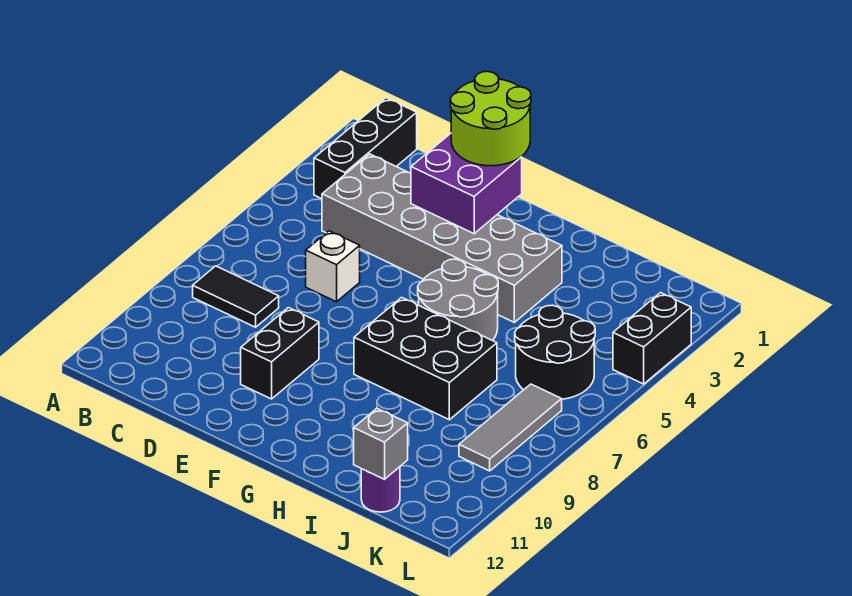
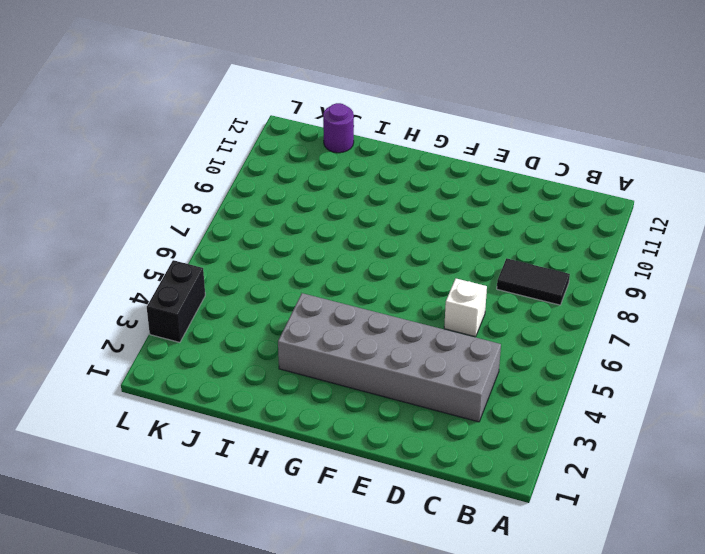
none -> black brick B1:B3 level 1
none -> black brick E9:E10 level 1
none -> grey round brick G5:H6 level 1

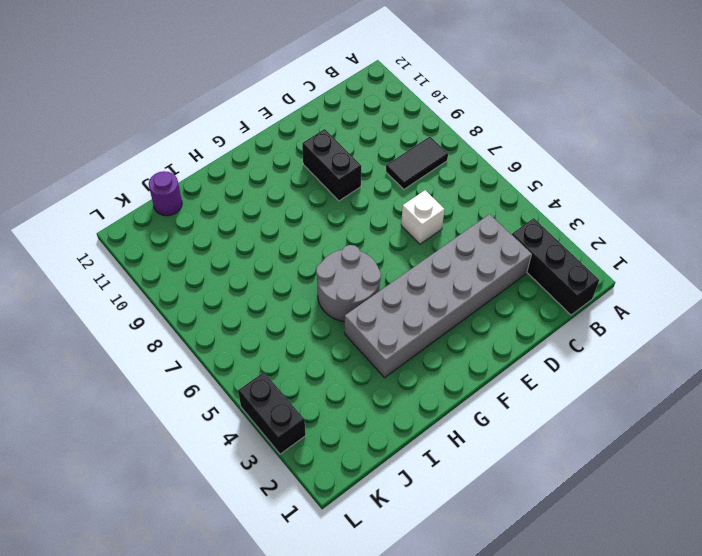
none -> black brick G7:I8 level 1
none -> black round brick J5:K6 level 1
none -> grey tile K7:K9 level 1

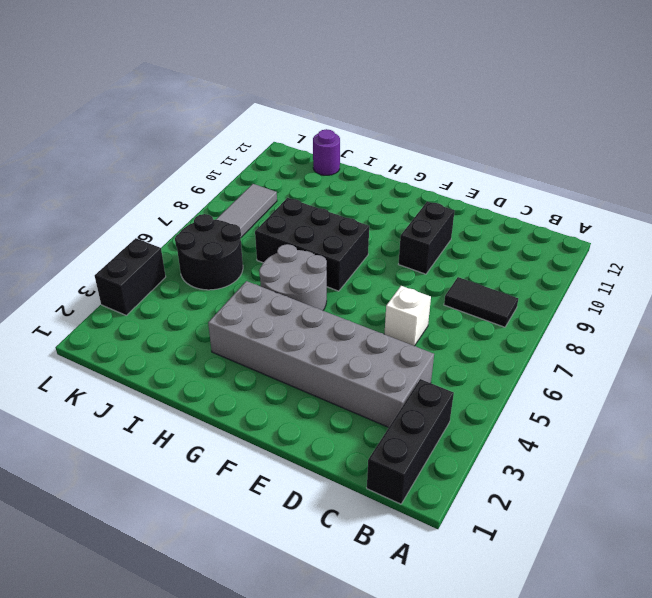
none -> purple brick E2:F3 level 2
none -> grey brick J12 level 2
none -> lime round brick E1:F2 level 3

